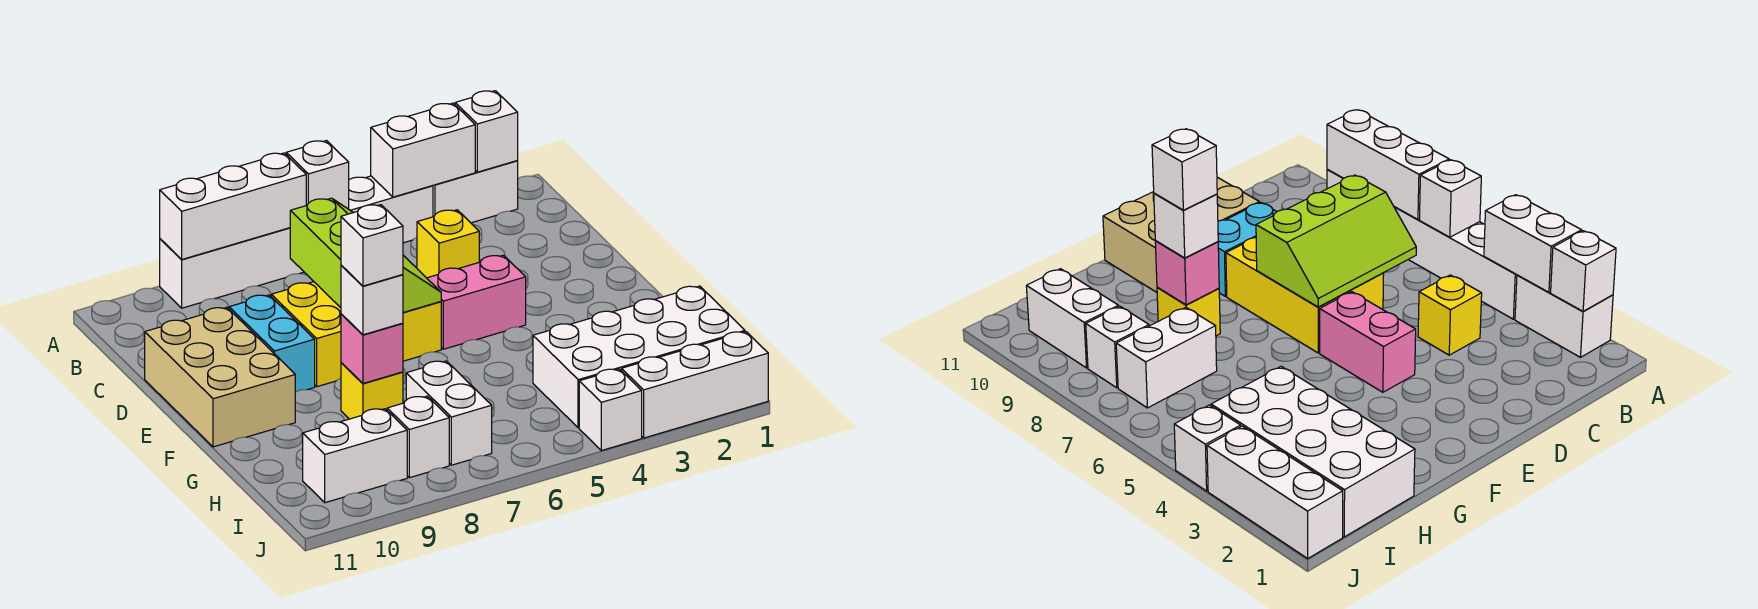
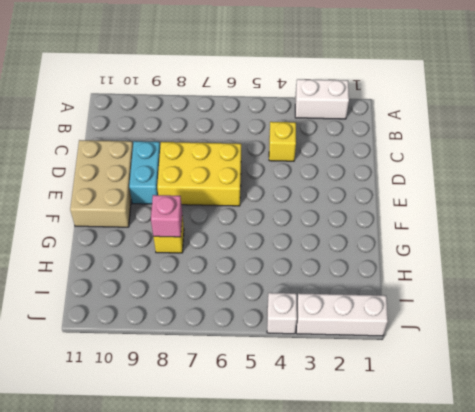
none -> white brick A4:A9 level 1
none -> pink brick E4:E5 level 1
none -> white brick H1:I4 level 1

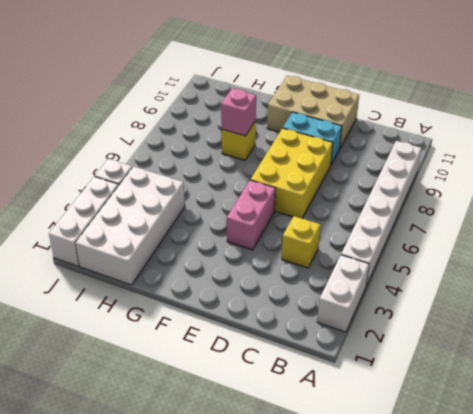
none -> white brick H7:I7 level 1
none -> white brick I8 level 1
none -> white brick I9:I10 level 1

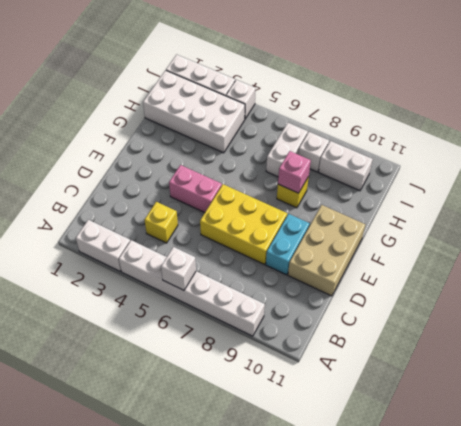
none -> white brick A2 level 2
none -> white brick A3:A4 level 2
none -> white brick A7:A9 level 2

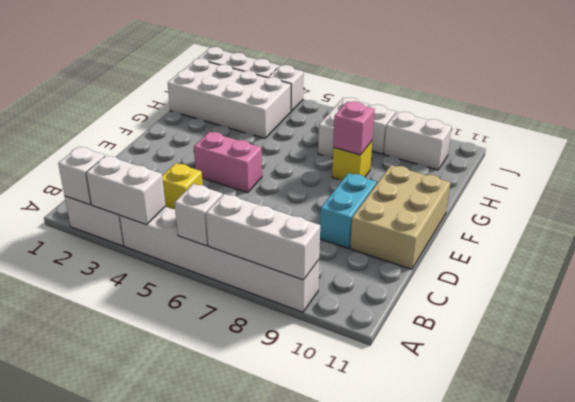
none -> yellow brick D6:E8 level 1
none -> lime slope C6:E7 level 2 top 7
none -> white brick G8 level 3

